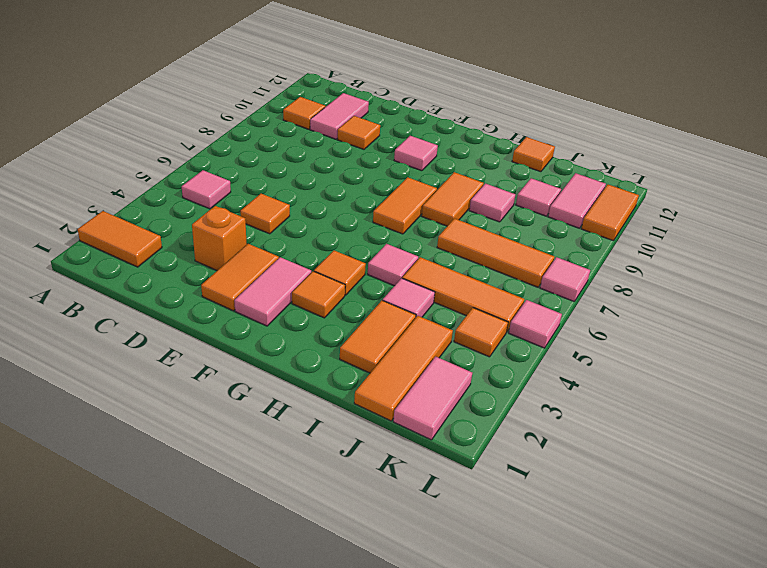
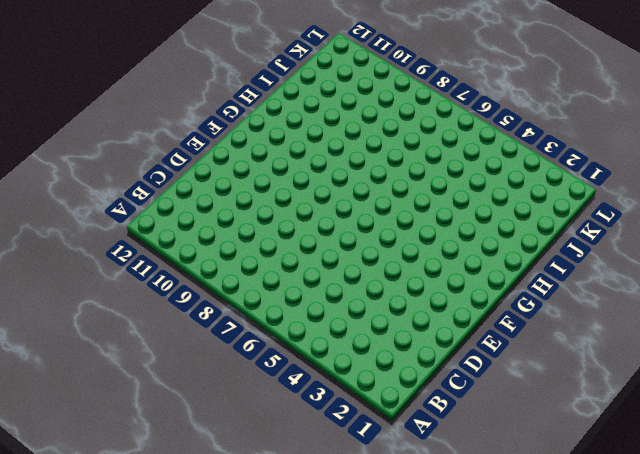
none -> orange tile A2:B2 level 1
none -> pink tile B5 level 1
none -> orange tile B10 level 1

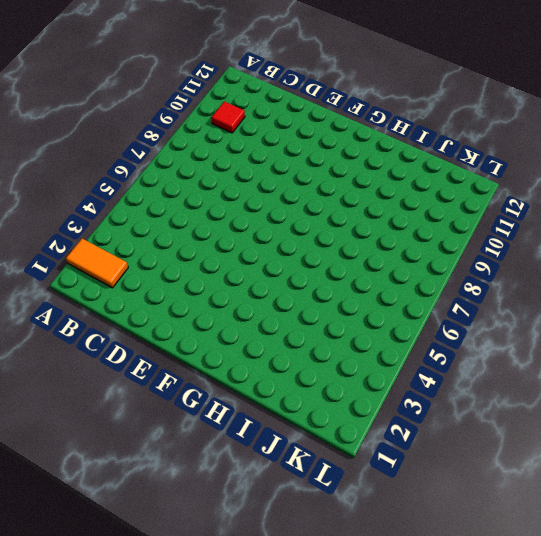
red tile B10 level 1 -> orange tile B10 level 1
none -> pink tile B5 level 1
none -> pink tile C10:C11 level 1
none -> orange brick D3 level 1

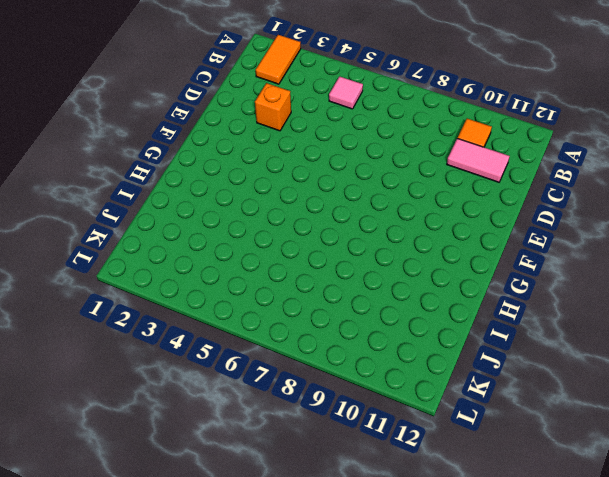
none -> orange tile D5 level 1
none -> orange tile D10 level 1
none -> orange tile E2:E3 level 1

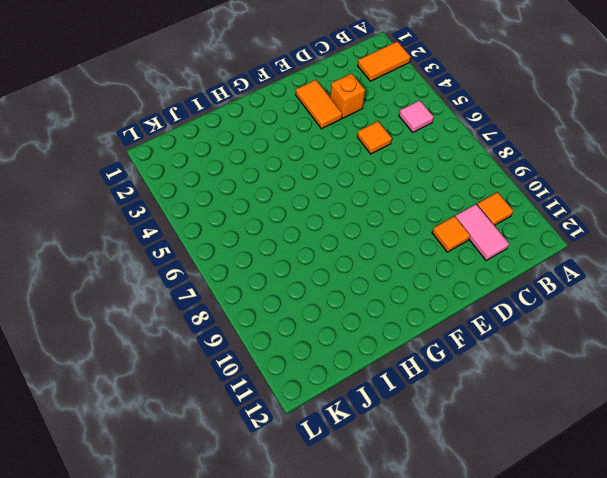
none -> pink tile F2:F3 level 1
none -> pink tile F10 level 1
none -> orange tile G3 level 1

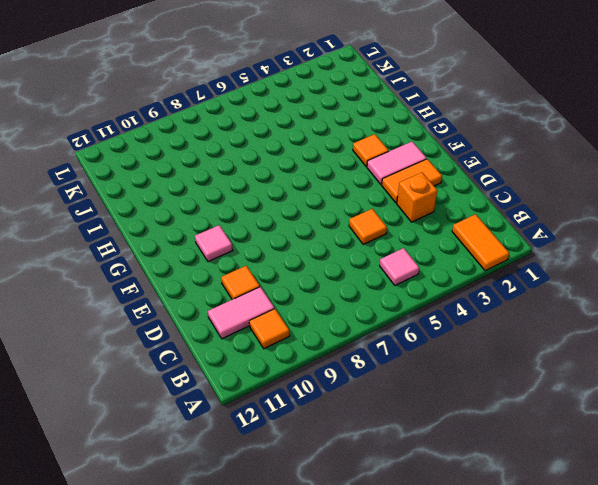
none -> orange tile G4 level 1
none -> orange tile G7:G8 level 1
none -> pink tile H5 level 1

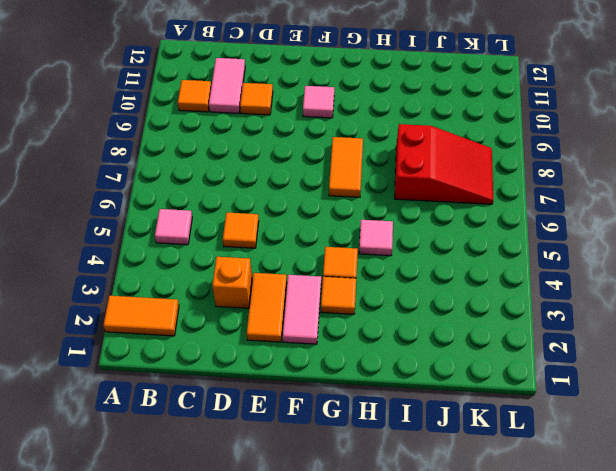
red slope I7:K8 level 1 top I -> orange tile I7:K7 level 1
none -> orange tile H8:H9 level 1
none -> orange tile I2:I3 level 1
none -> pink tile I4 level 1

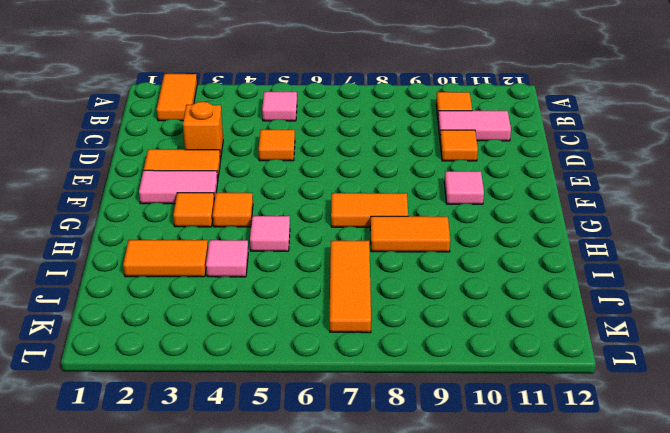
none -> orange tile I5:K5 level 1
none -> pink tile I9 level 1
none -> orange tile I12 level 1

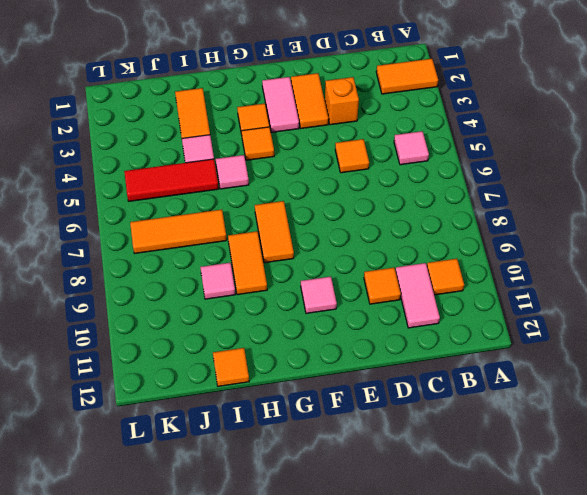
red tile I5:K5 level 1 -> orange tile I5:K5 level 1
none -> orange tile J1:J3 level 1
none -> pink tile J10 level 1
none -> pink tile K1:K2 level 1

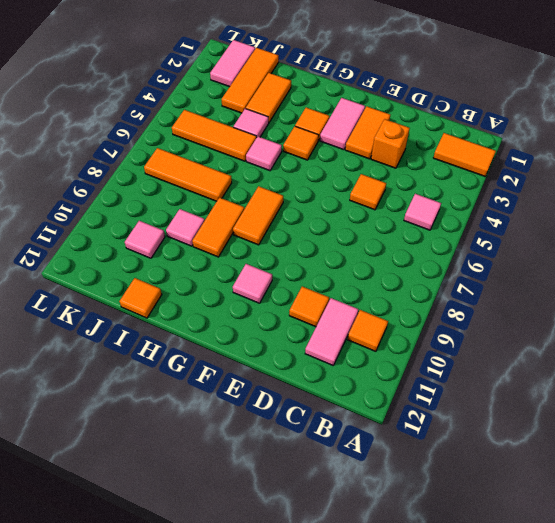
none -> orange tile K4 level 1
none -> pink tile K10:K11 level 1
none -> pink tile L5 level 1

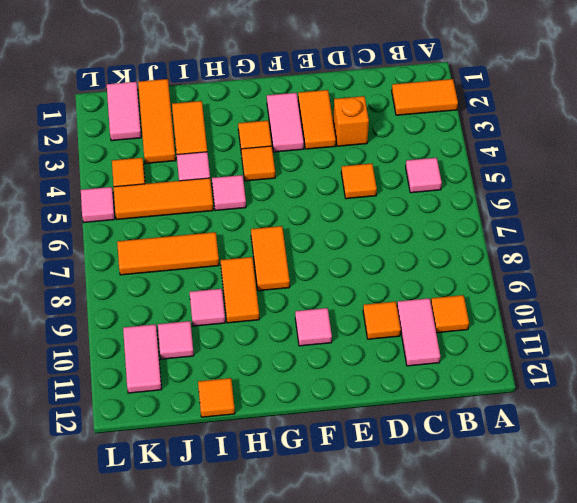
none -> pink tile L7 level 1
none -> orange tile L10:L11 level 1

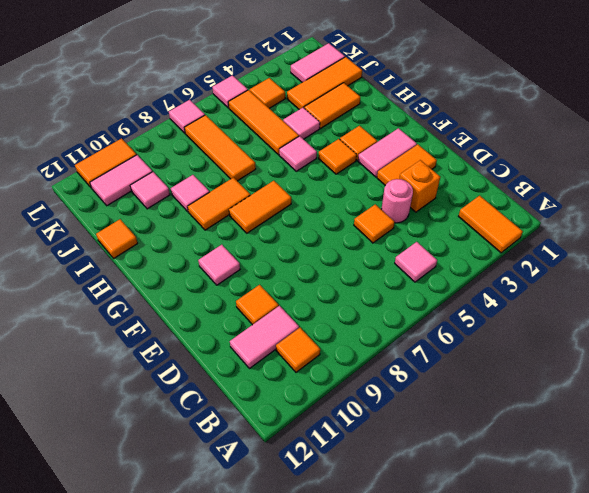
pink round brick D4 level 1 -> none

